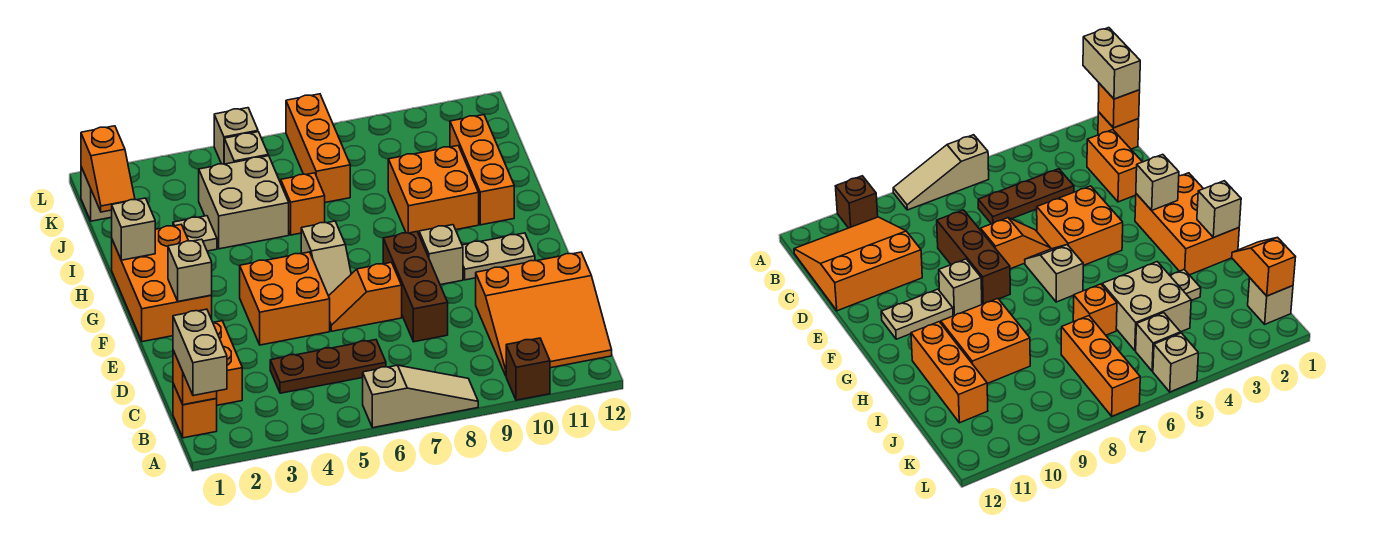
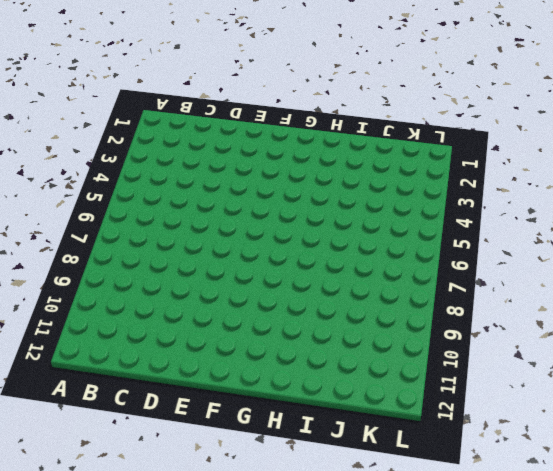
none -> tan slope A6:A8 level 1 top 6
none -> brown brick A10 level 1
none -> orange brick B1 level 1

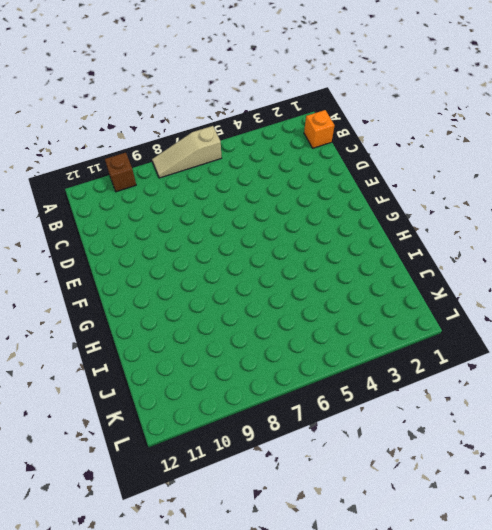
none -> orange slope B10:D12 level 1 top D
none -> orange brick C2:D2 level 1
none -> brown plate C4:C6 level 1

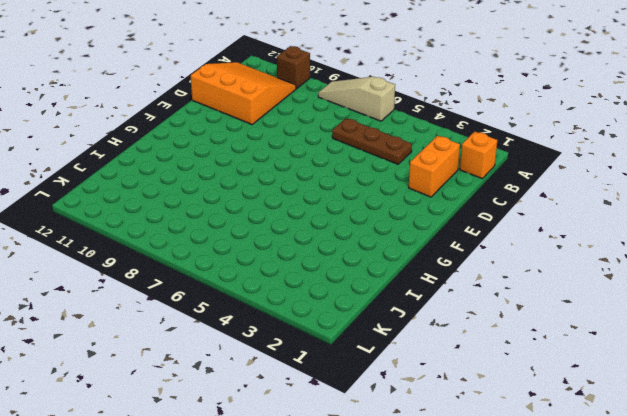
none -> brown brick D8:F8 level 1
none -> orange brick E4:F5 level 1
none -> orange slope E6:E7 level 1 top 7

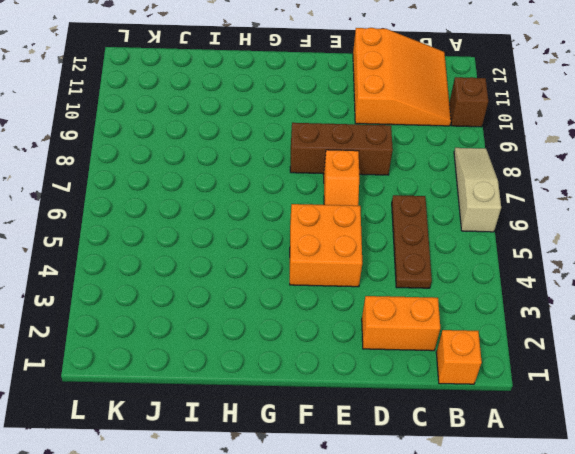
none -> orange brick F1:H2 level 1
none -> tan slope F6:G6 level 1 top G
none -> tan brick F9 level 1

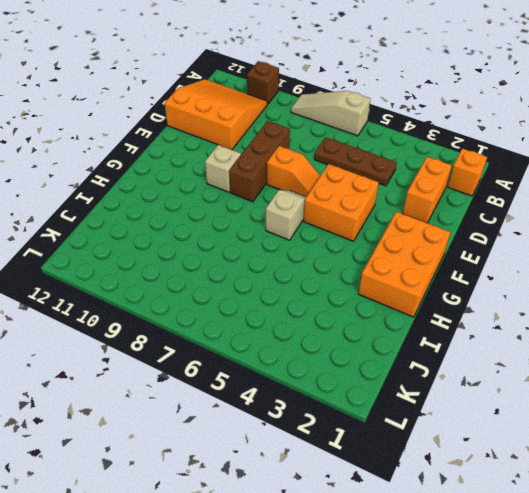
none -> tan plate F10:F11 level 1
none -> orange brick H9:I10 level 1
none -> orange brick H11:J11 level 1

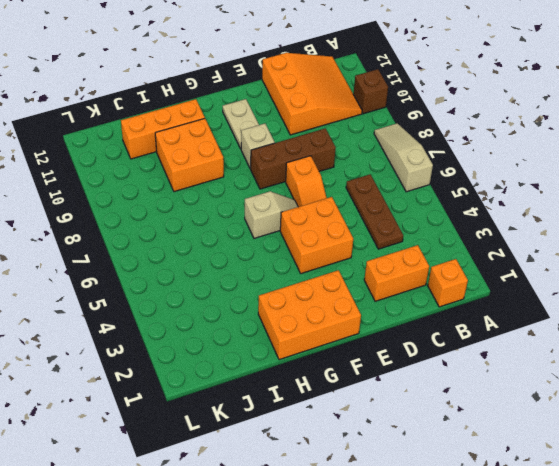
none -> tan plate I3 level 1
none -> tan brick I4:J5 level 1
none -> orange brick I6 level 1

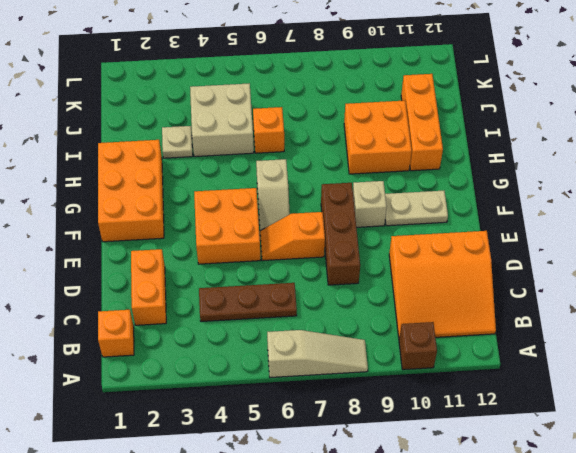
none -> orange brick J7:L7 level 1
none -> tan brick K1 level 1
none -> tan brick K5 level 1

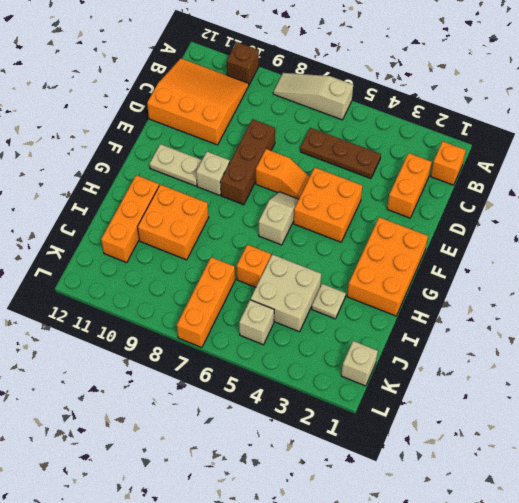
none -> tan brick L5 level 1
none -> orange brick B1 level 2
none -> tan brick F2 level 2

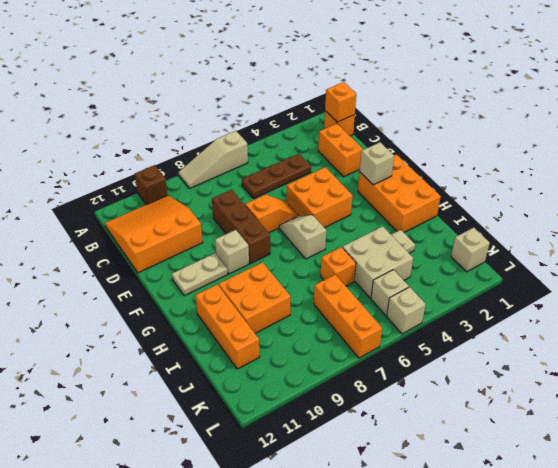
none -> tan brick H1 level 2
none -> orange slope J1:K1 level 2 top K
none -> tan brick A1:B1 level 3

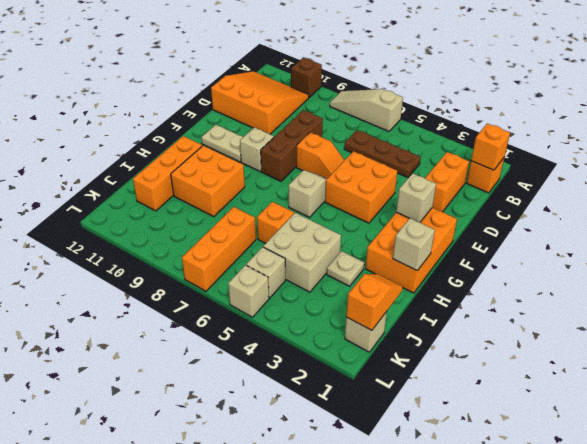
none -> tan brick A1:B1 level 3

